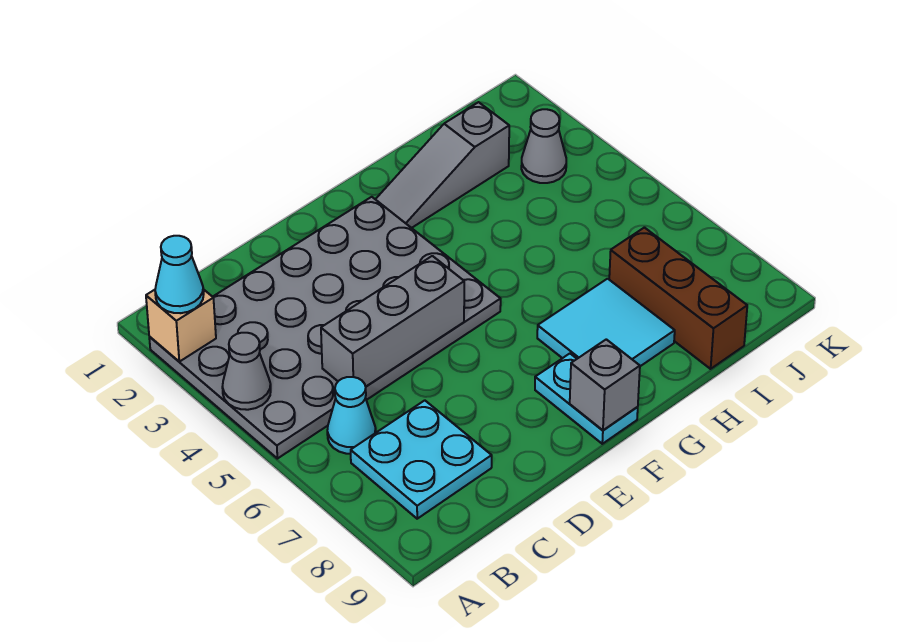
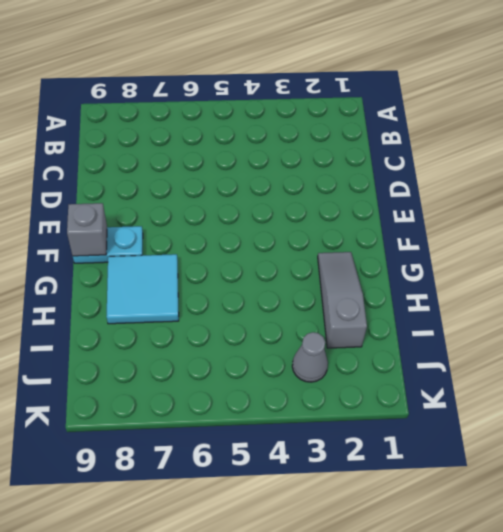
none -> grey plate A2:F5 level 1
none -> cyan cone B6 level 1
none -> cyan plate B7:C8 level 1

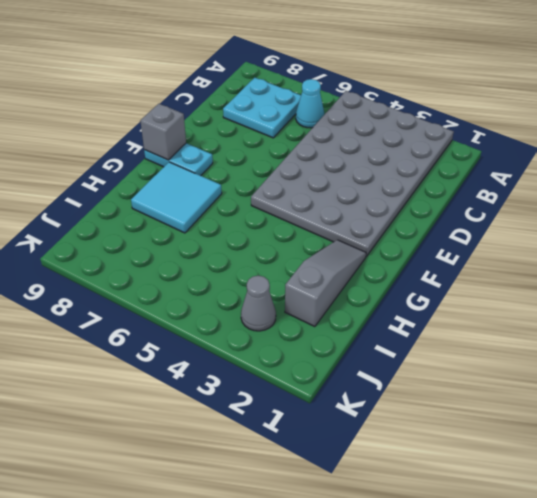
none -> brown brick I7:I9 level 1
none -> tan brick A2 level 2
none -> grey cone A4 level 2

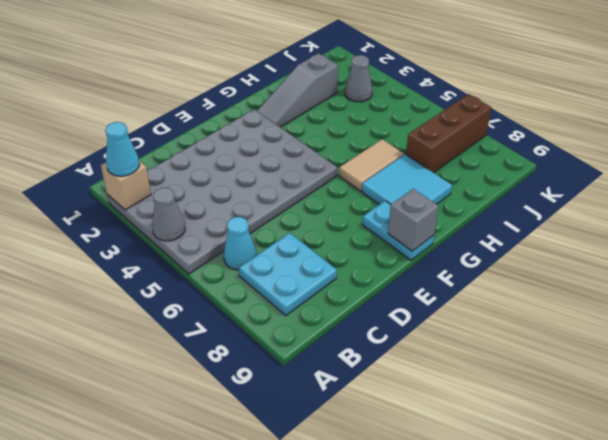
tan tile G6:H6 level 1 -> none
brown brick I7:K7 level 1 -> brown brick I7:I9 level 1
none -> grey brick C5:E5 level 2

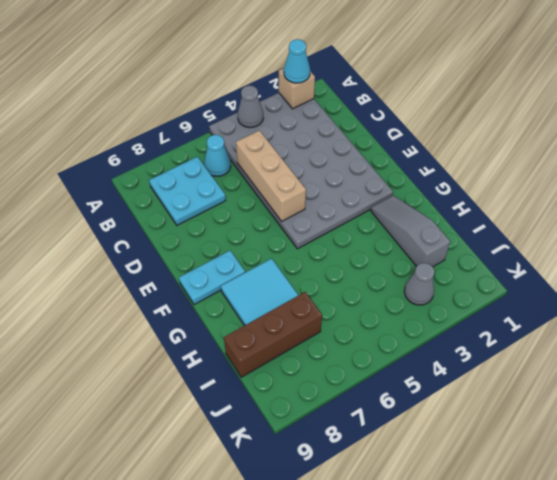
tan brick C5:E5 level 2 -> grey brick C5:E5 level 2
none -> grey brick F9 level 2

